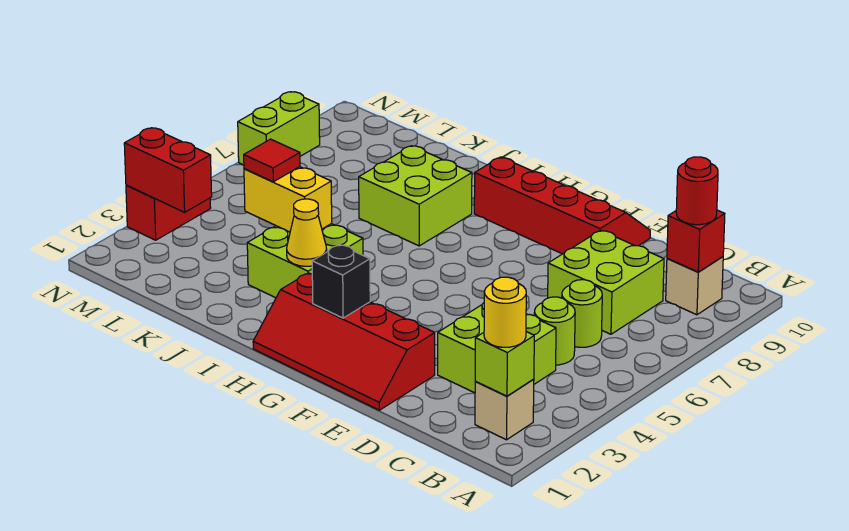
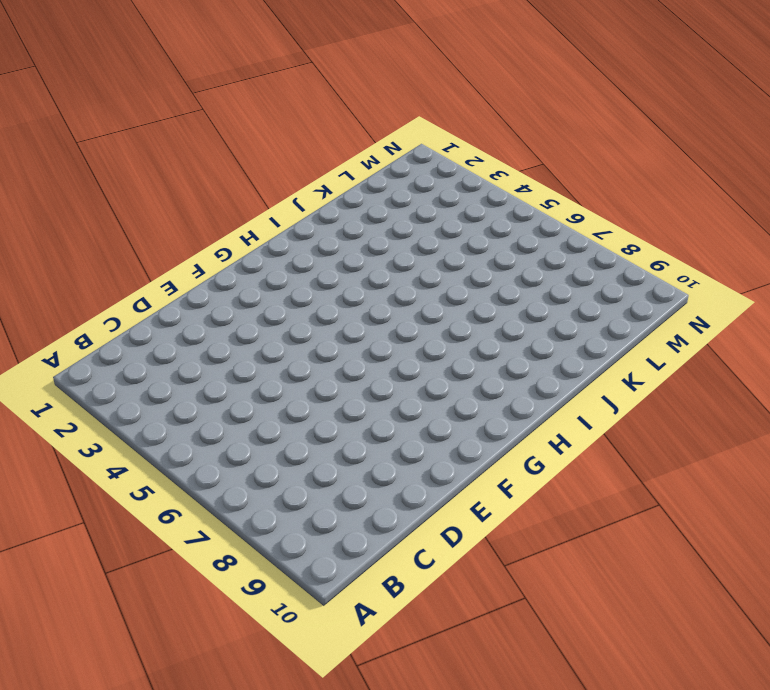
none -> tan brick B2 level 1
none -> tan brick B9 level 1
none -> lime brick C3:D4 level 1

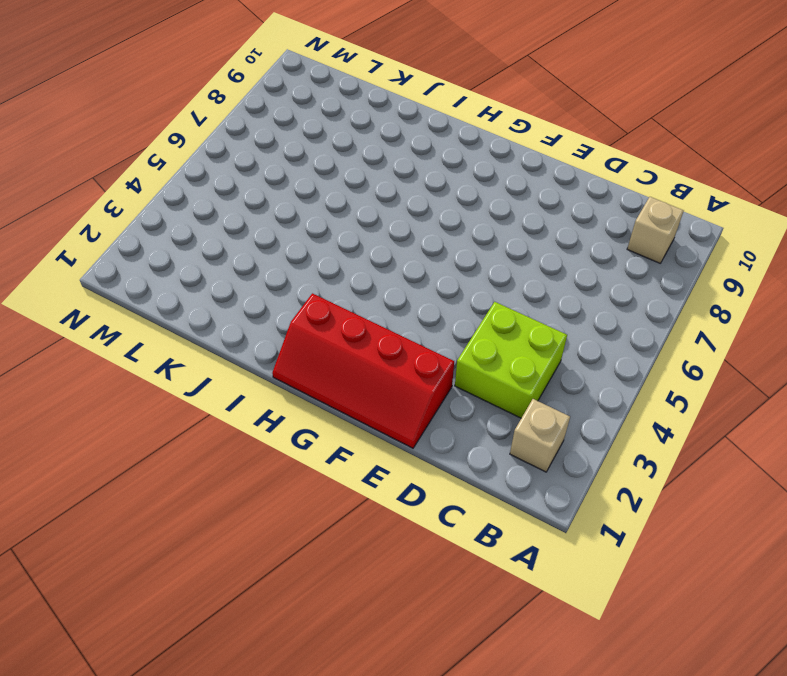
none -> lime round brick C5 level 1
none -> lime round brick C6 level 1
none -> lime brick C7:D8 level 1

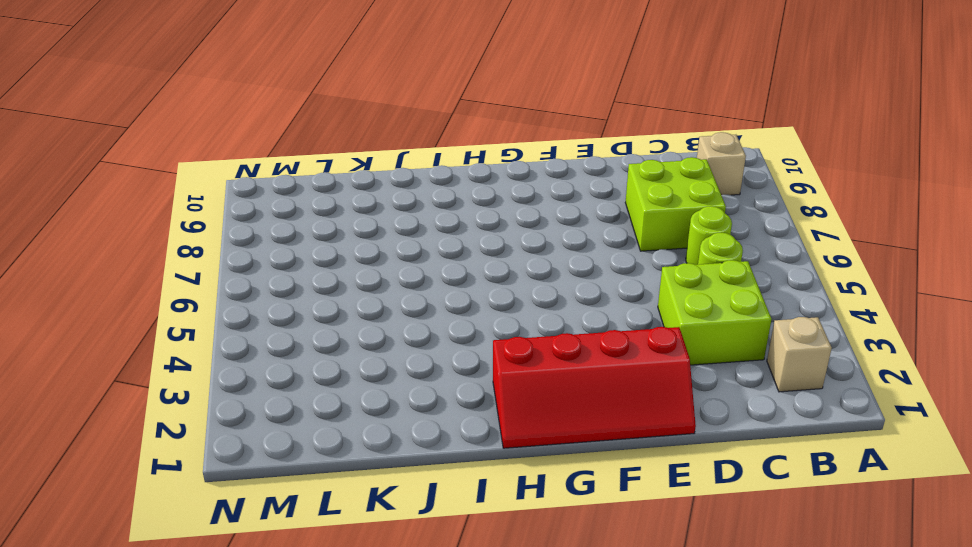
none -> red slope E9:H10 level 1 top 9
none -> lime brick I3:J4 level 1
none -> lime brick I7:J8 level 1

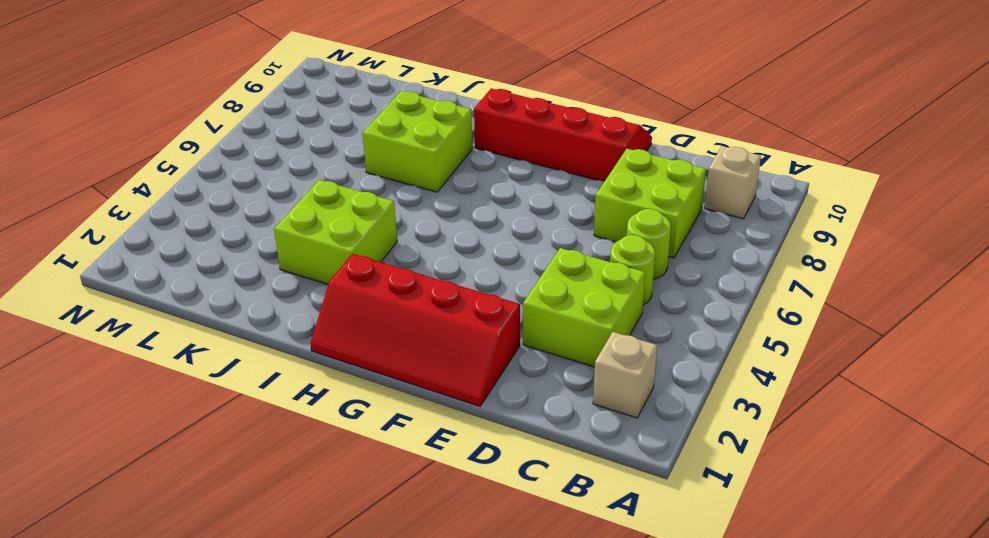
none -> red brick N3:N4 level 1
none -> lime brick N7:N8 level 1
none -> lime brick B2 level 2

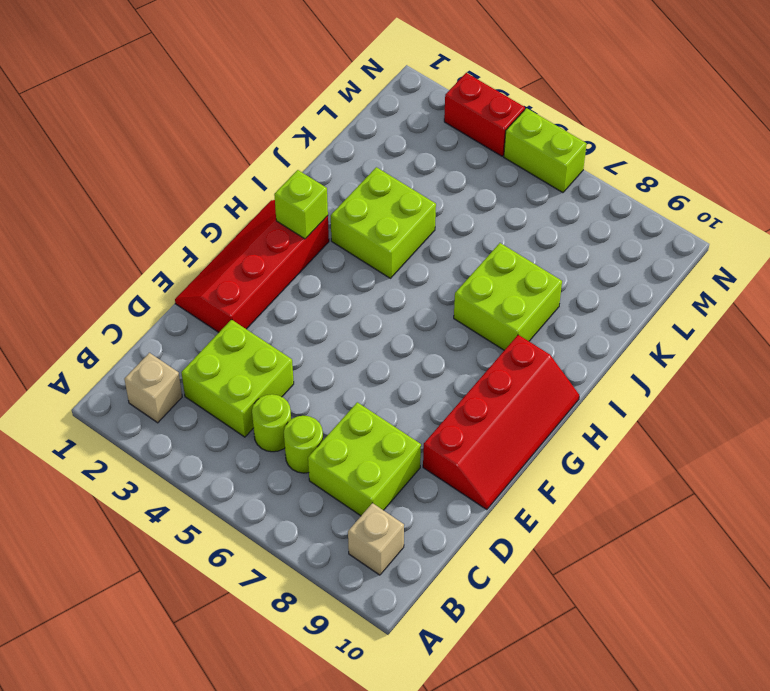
lime brick H2 level 2 -> lime brick B2 level 2
lime brick N5:N6 level 1 -> lime brick N7:N8 level 1
none -> red brick B9 level 2
none -> black brick G2 level 2
none -> yellow cone I3 level 2

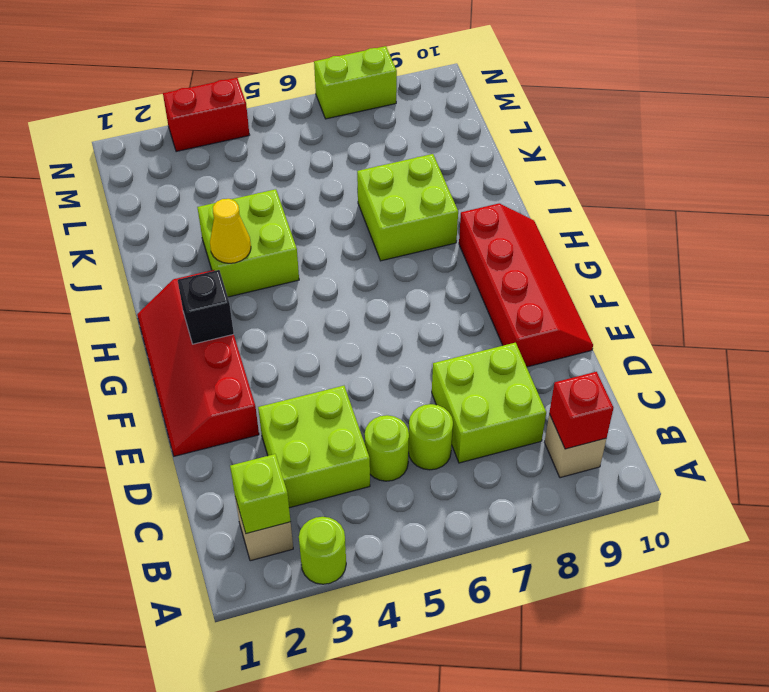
lime round brick A3 level 1 -> none
none -> yellow brick J4:K4 level 2
none -> red brick M3:N3 level 2
none -> yellow round brick B2 level 3

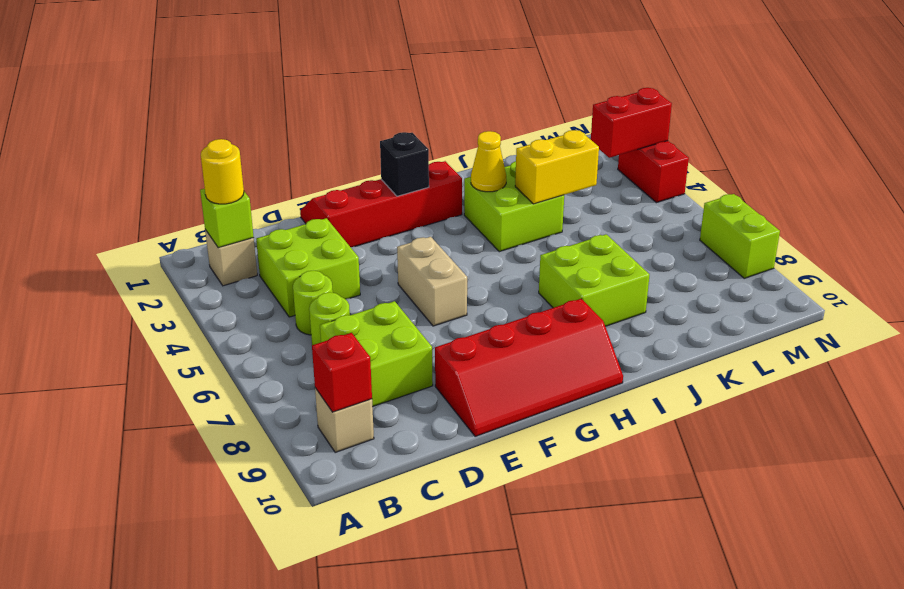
tan brick F5:F6 level 1 -> none
none -> red round brick B9 level 3
none -> red tile K4 level 3

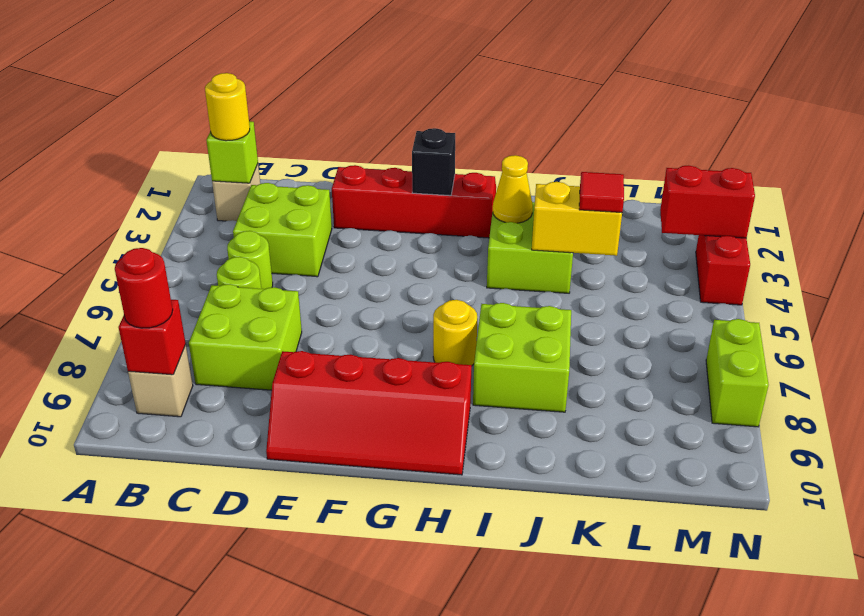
yellow round brick H7 level 1 -> none

